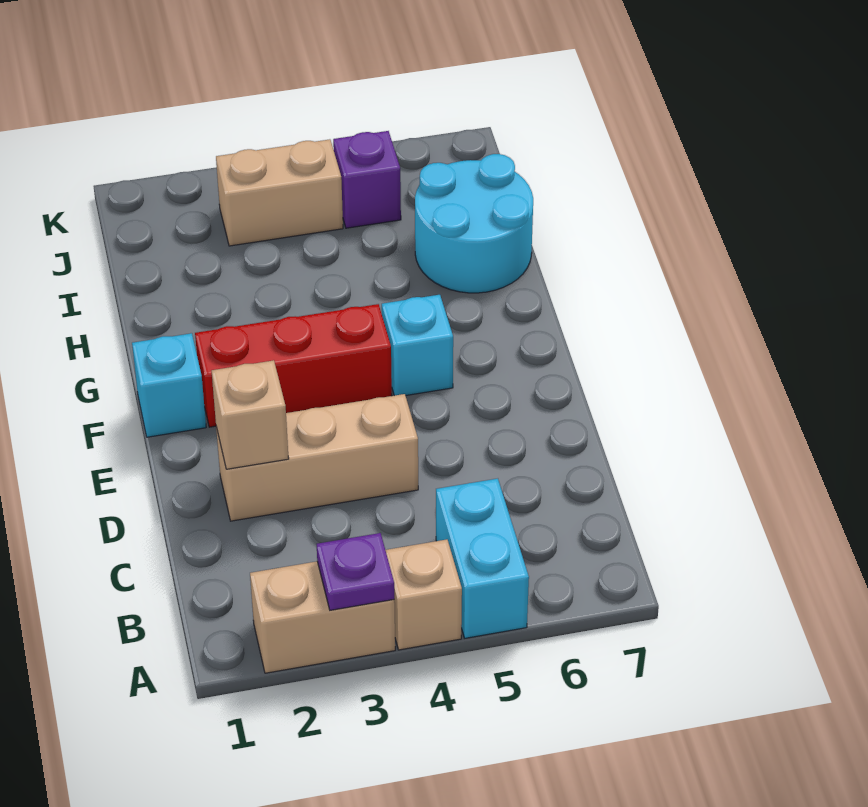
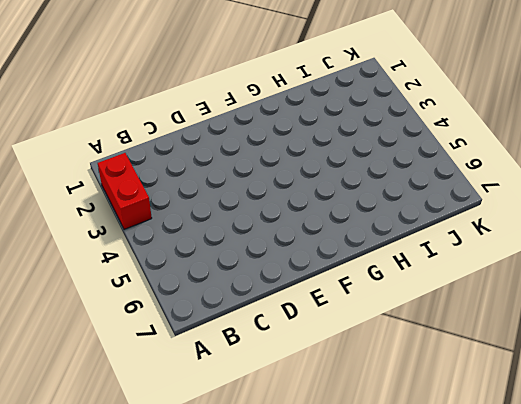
red brick A2:A3 level 1 -> tan brick A2:A3 level 1
none -> tan brick A4 level 1
none -> cyan brick A5:B5 level 1
none -> tan brick D2:D4 level 1

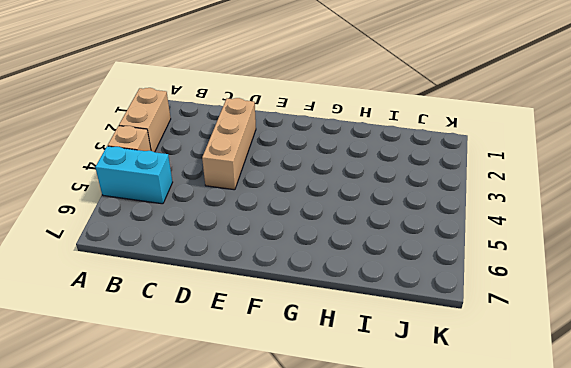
none -> cyan brick F1 level 1
none -> red brick F2:F4 level 1
none -> cyan brick F5 level 1

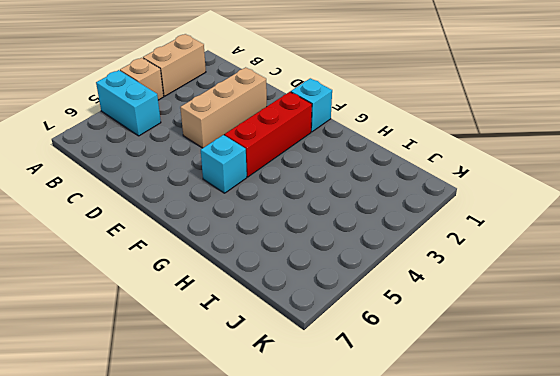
none -> cyan round brick H6:I7 level 1
none -> tan brick J3:J4 level 1
none -> purple brick J5 level 1

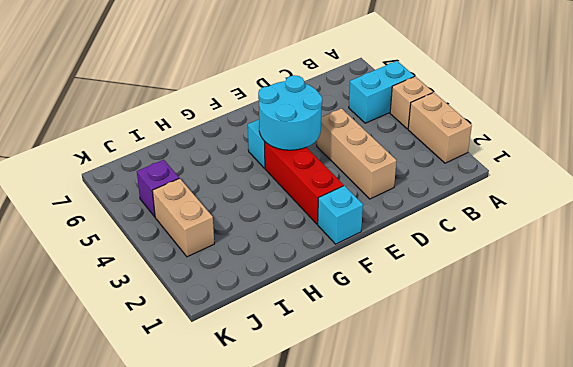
cyan round brick E4:F5 level 2 -> cyan round brick H6:I7 level 1
none -> purple plate A3 level 2
none -> tan brick D2 level 2

